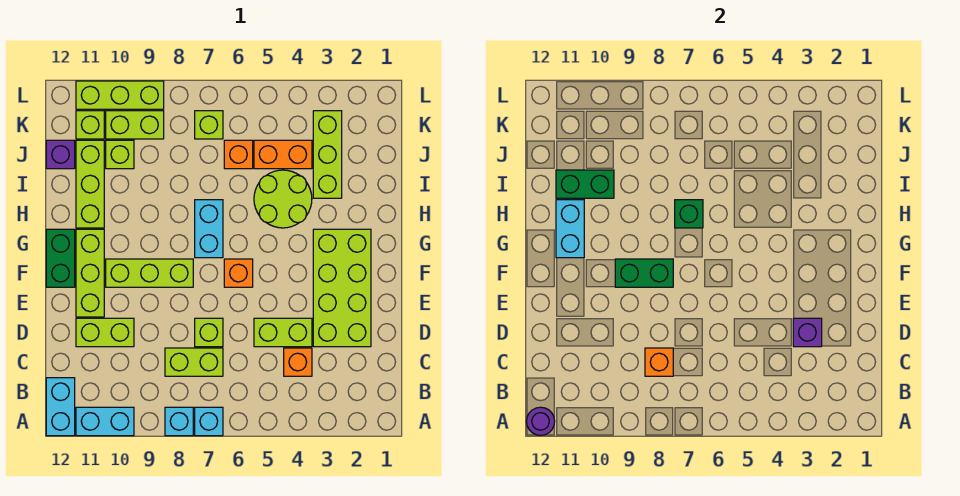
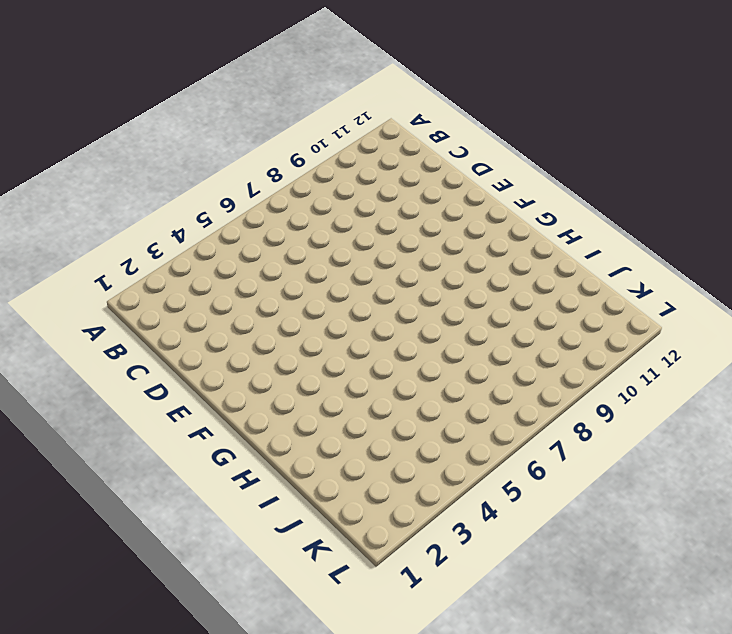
none -> cyan brick A7 level 1
none -> cyan brick A8 level 1
none -> cyan brick A10:A11 level 1
none -> cyan brick A12:B12 level 1

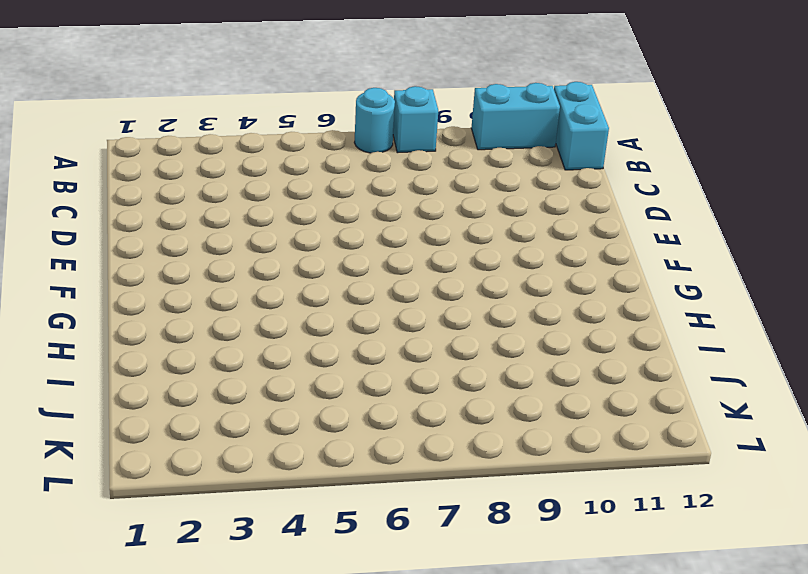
cyan round brick A7 level 1 -> cyan brick A7 level 1
none -> orange brick C4 level 1
none -> lime brick C7:C8 level 1
none -> lime brick D2:G3 level 1
none -> lime brick D4:D5 level 1

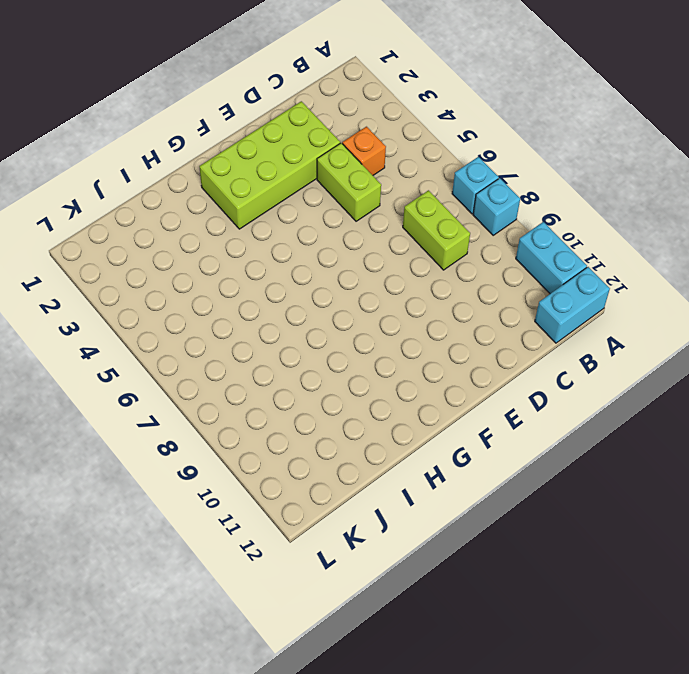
none -> lime brick D7 level 1
none -> lime brick D10:D11 level 1
none -> lime brick E11:G11 level 1
none -> orange brick F6 level 1

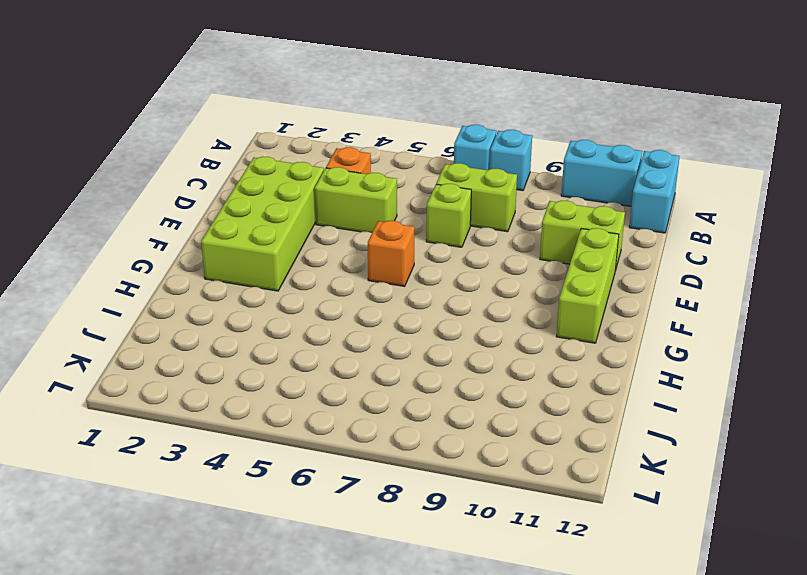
none -> lime brick F8:F10 level 1
none -> green brick F12:G12 level 1
none -> cyan brick G7:H7 level 1
none -> lime round brick H4:I5 level 1

